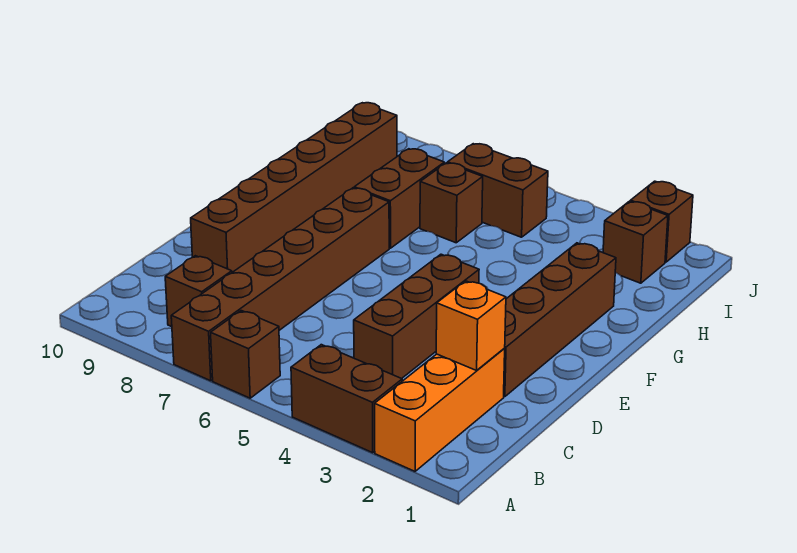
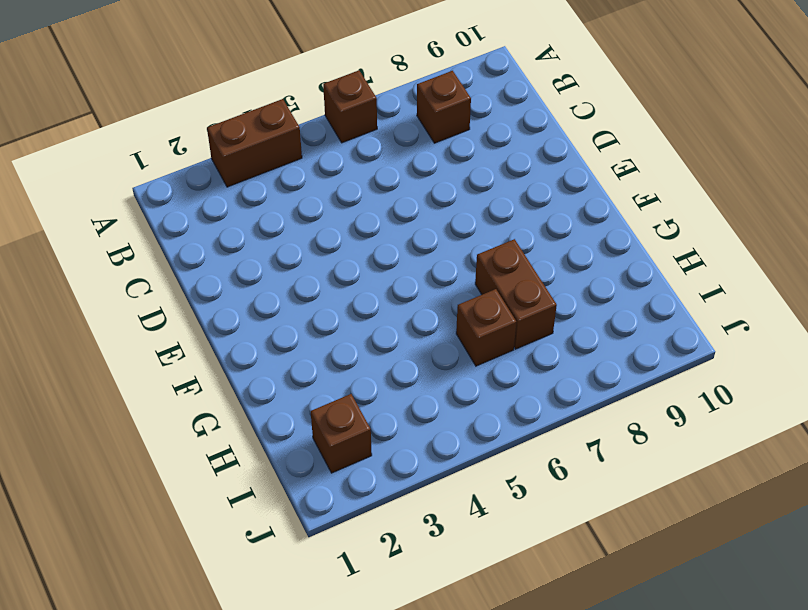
none -> orange brick A2:C2 level 1
none -> brown brick A7:F7 level 1
none -> brown brick C4:E4 level 1

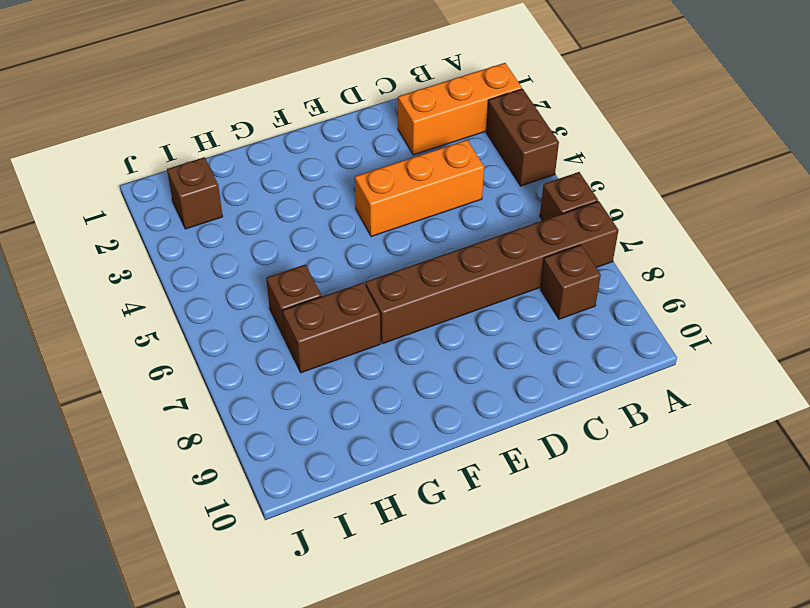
orange brick C4:E4 level 1 -> brown brick C4:E4 level 1
none -> brown brick D2:G2 level 1
none -> brown brick D9:I9 level 1
none -> brown brick I5:I6 level 1

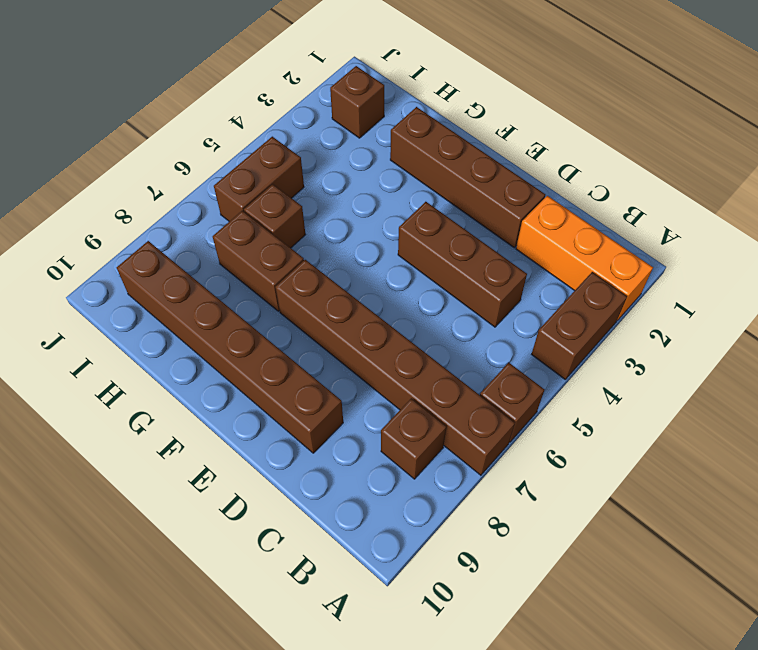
none -> brown brick J2 level 1
none -> orange brick C2 level 2

